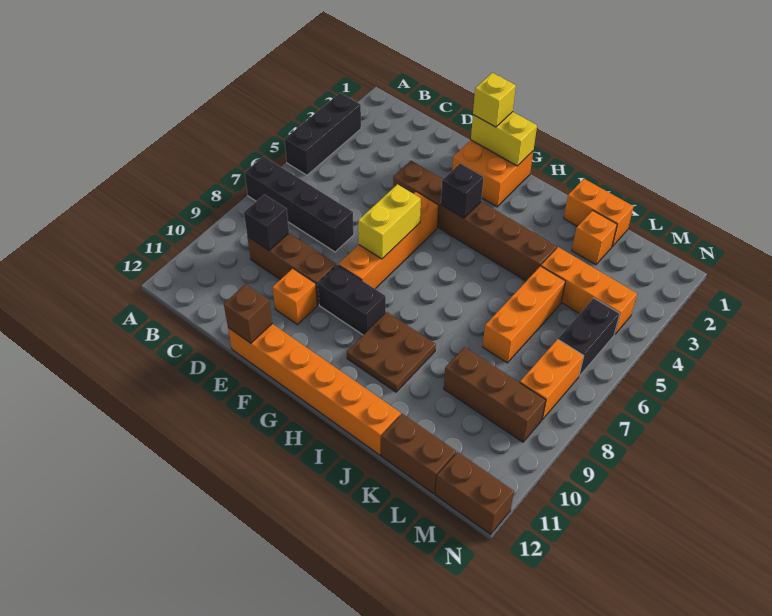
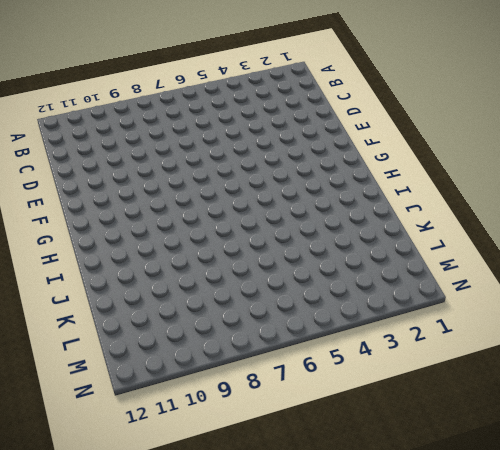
none -> black brick A3:A5 level 1
none -> black brick A7:D7 level 1
none -> brown brick C9:E9 level 1

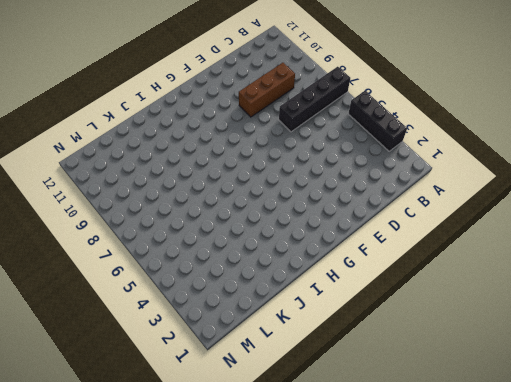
none -> brown brick E4:J4 level 1
none -> orange brick E10 level 1
none -> orange brick E12:J12 level 1

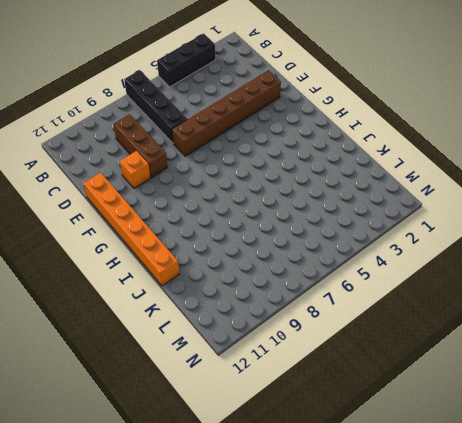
brown brick E2:E7 level 1 -> brown brick E4:J4 level 1
none -> orange brick F1:G2 level 1
none -> orange brick F5:F8 level 1
none -> black brick F9:G9 level 1

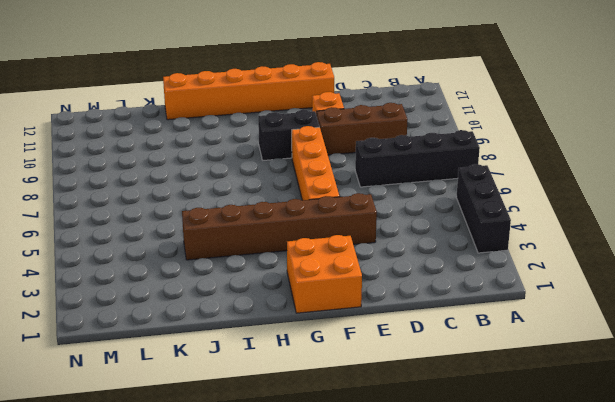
none -> brown plate H9:I10 level 1
none -> orange brick J1:K1 level 1
none -> orange brick K2 level 1

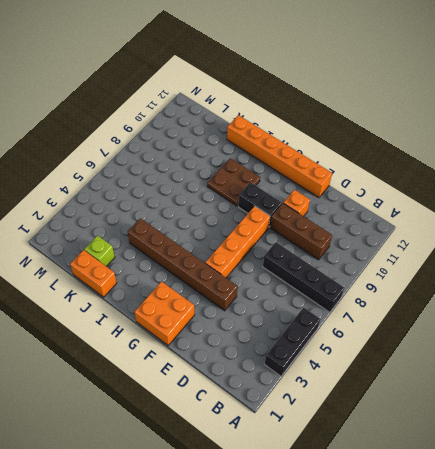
lime brick K2 level 1 -> orange brick K2 level 1
none -> orange brick K4:M4 level 1
none -> orange brick K5:K7 level 1
none -> brown brick K9:M9 level 1

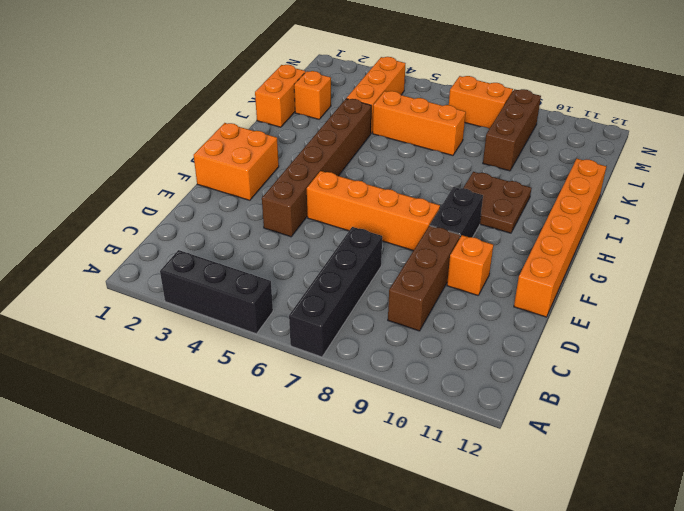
none -> brown brick K12:L12 level 1
none -> black brick M5:M6 level 1
none -> brown brick M12:N12 level 1

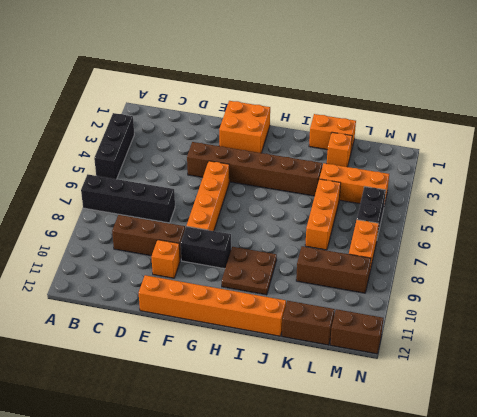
none -> black brick C9 level 2
none -> brown brick E12 level 2
none -> yellow brick F1:G1 level 2

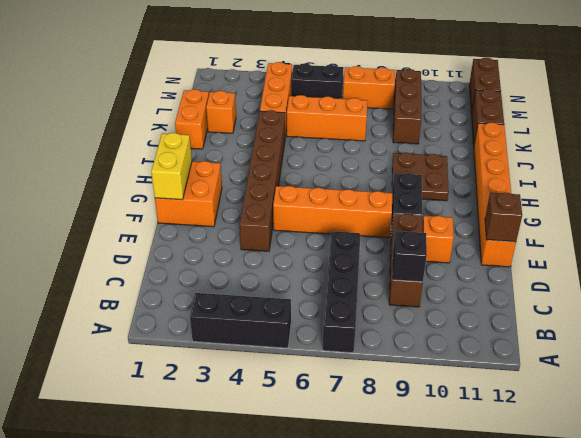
none -> yellow brick F6:F7 level 2
none -> black brick G4 level 2
none -> yellow brick F1 level 3

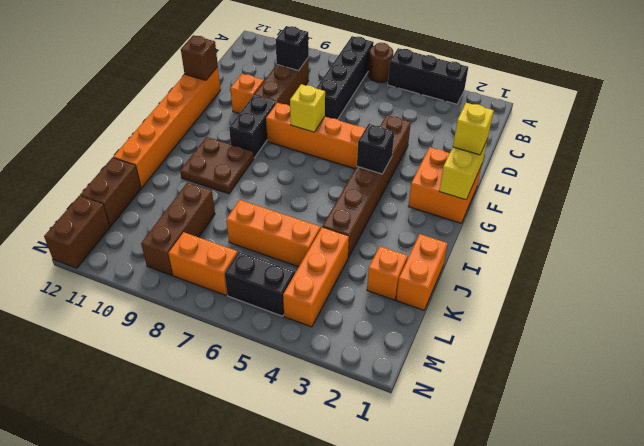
brown round brick A6 level 1 -> none
yellow brick F7 level 2 -> yellow brick F6:F7 level 2

